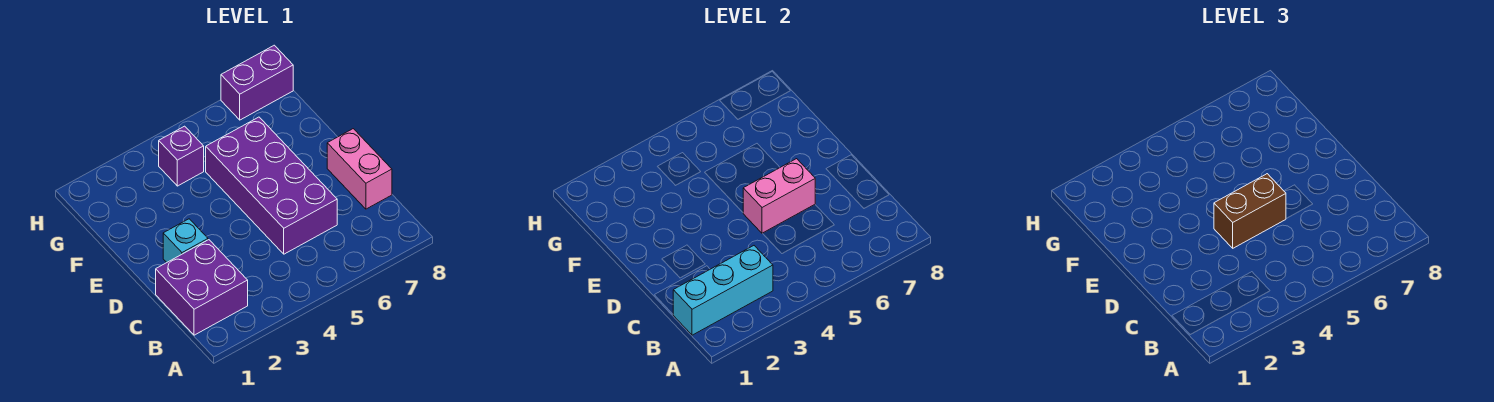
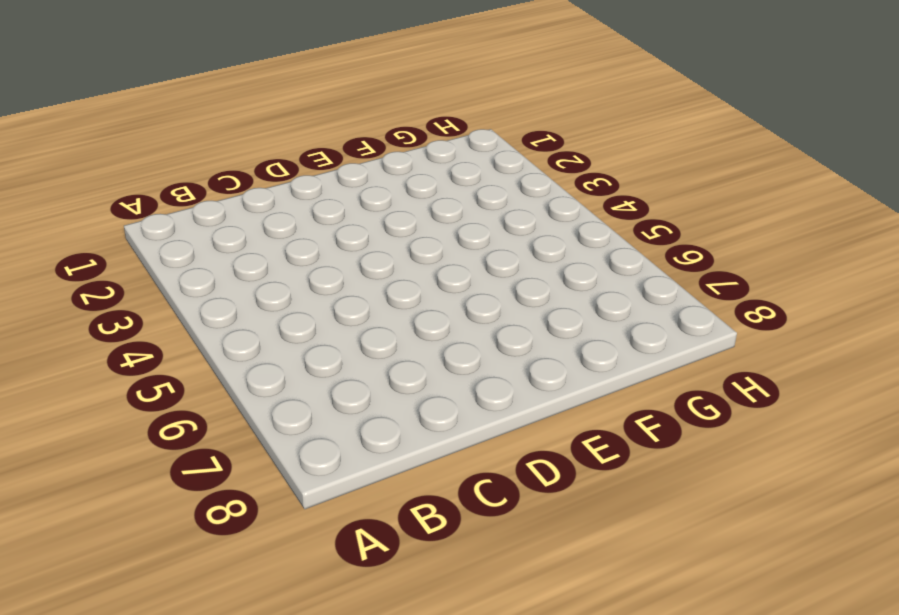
none -> purple brick B1:C2 level 1
none -> purple brick C5:F6 level 1

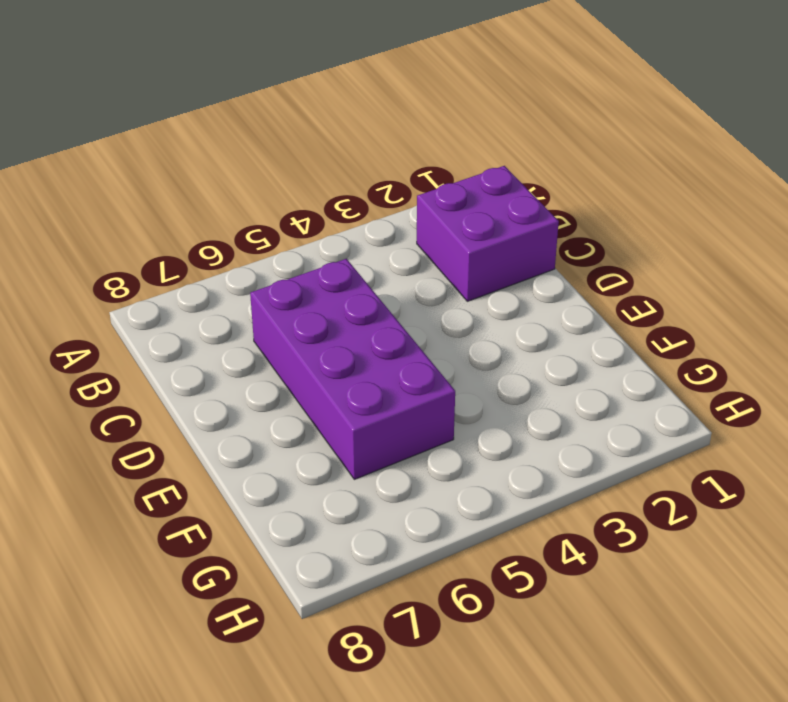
none -> pink brick C8:D8 level 1
none -> cyan brick D2 level 1

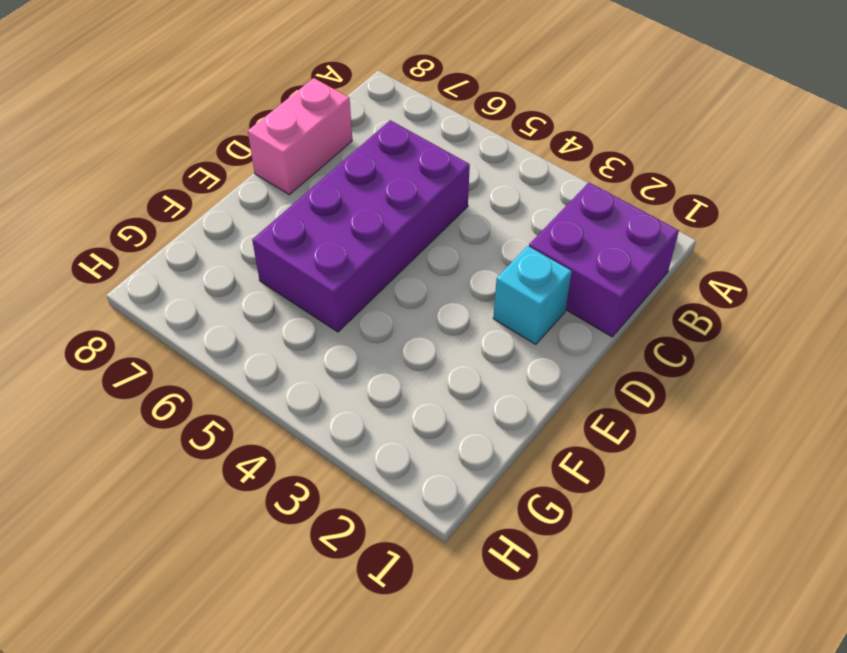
none -> purple brick G4 level 1
none -> purple brick H7:H8 level 1

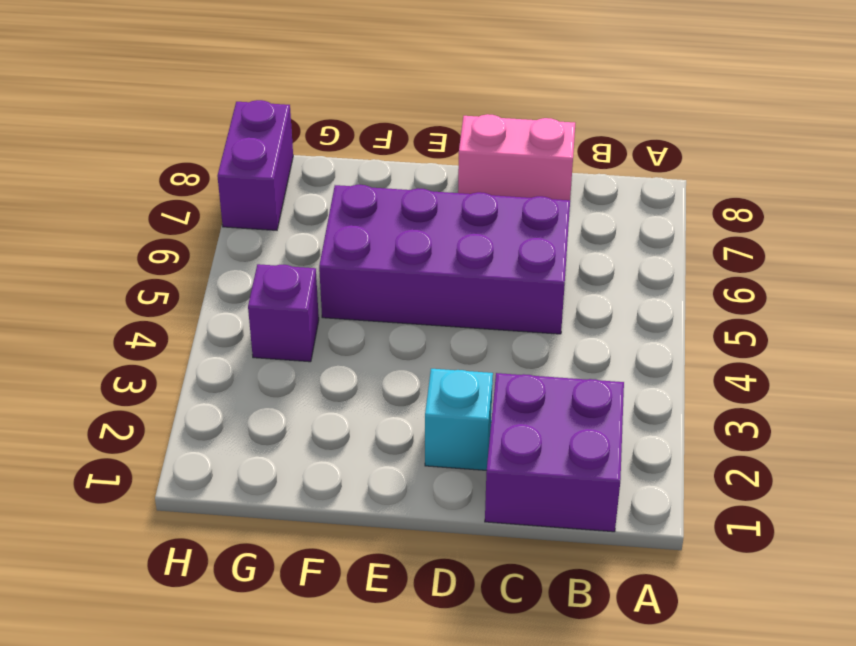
none -> cyan brick B1:B3 level 2
none -> pink brick D5:D6 level 2

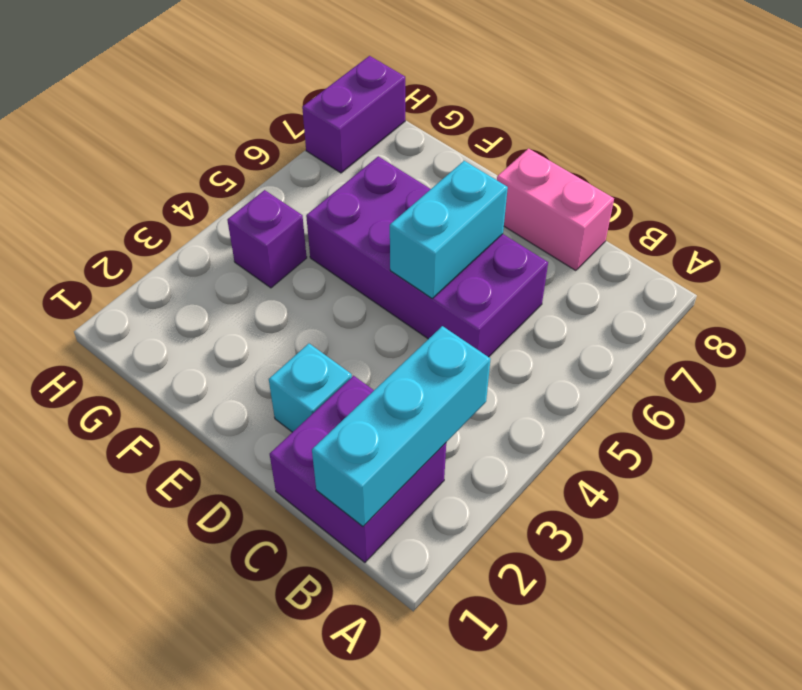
cyan brick D5:D6 level 2 -> pink brick D5:D6 level 2
none -> brown brick D4:D5 level 3

